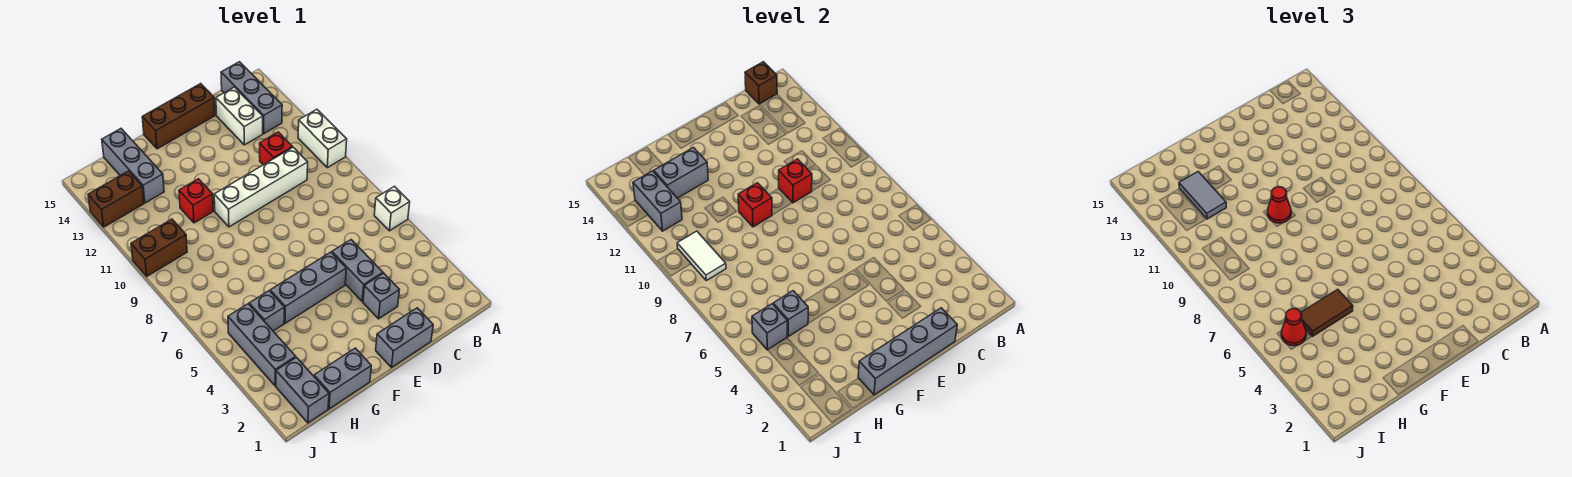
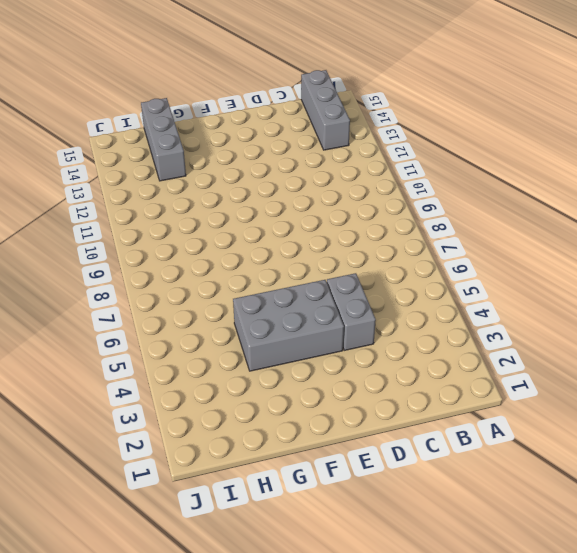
grey brick E4:G5 level 1 -> grey brick E5:G5 level 1
none -> white brick A6 level 1
none -> white brick A10:A11 level 1
none -> white brick C10:F10 level 1
none -> red brick C11 level 1

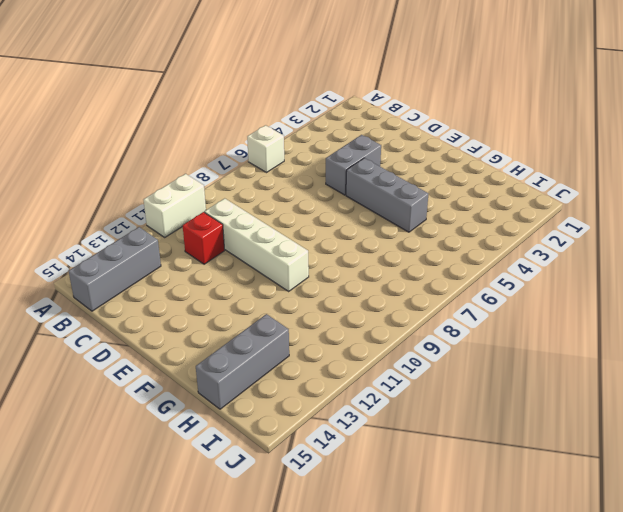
none -> white brick C13:C14 level 1
none -> grey brick D1:E1 level 1
none -> grey brick D3 level 1
none -> brown brick D15:F15 level 1

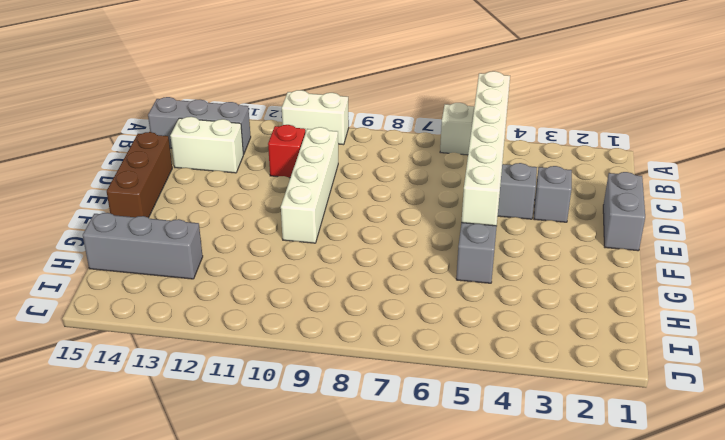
white brick A5:F5 level 2 -> none
none -> grey brick G1:H1 level 1
none -> red brick G11 level 1
none -> grey brick H5 level 1
none -> grey brick I1:I2 level 1

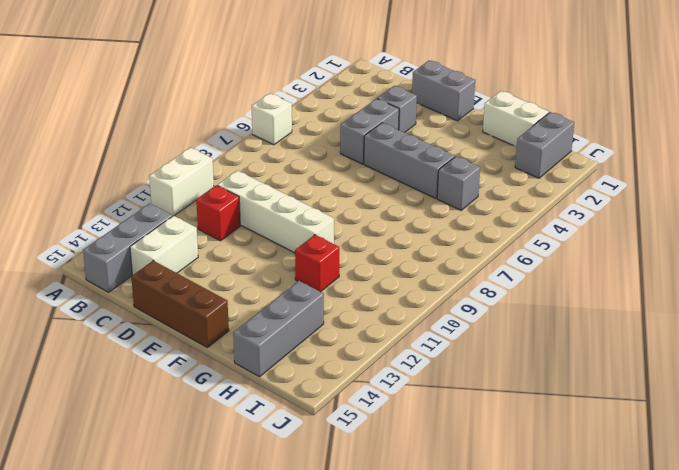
white brick G1:H1 level 1 -> grey brick G1:H1 level 1
none -> grey brick I3:I5 level 1
none -> brown brick I10:J10 level 1
none -> brown brick I13:J13 level 1
none -> brown brick B15 level 2

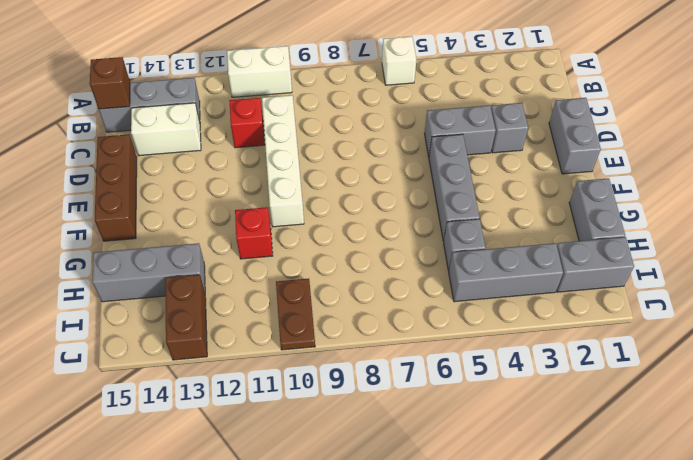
brown plate I10:J10 level 1 -> brown brick I10:J10 level 1
none -> grey brick D1:G1 level 2
none -> red brick D10 level 2
none -> red brick F10 level 2
none -> grey brick G13:H13 level 2

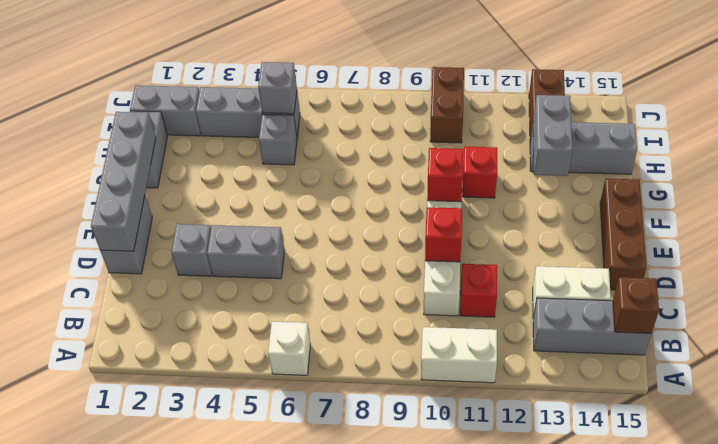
none -> grey brick E5:G5 level 1
none -> grey brick H5 level 2
none -> white tile I9:I10 level 2
none -> grey brick I12:I13 level 2

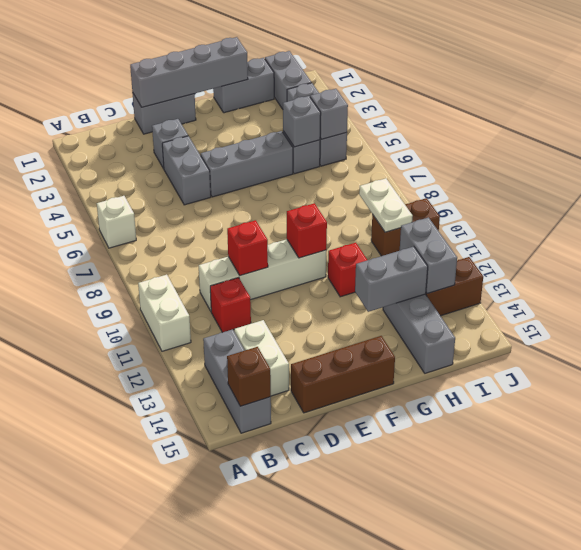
white plate I9:I10 level 2 -> white tile I9:I10 level 2
none -> red cone F10 level 3
none -> brown tile G5:H5 level 3
none -> grey tile H12:H13 level 3
none -> red cone I5 level 3

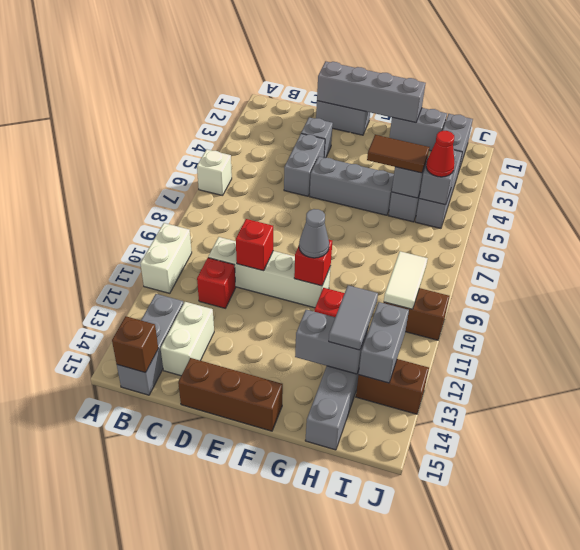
grey cone F10 level 3 -> red cone F10 level 3

